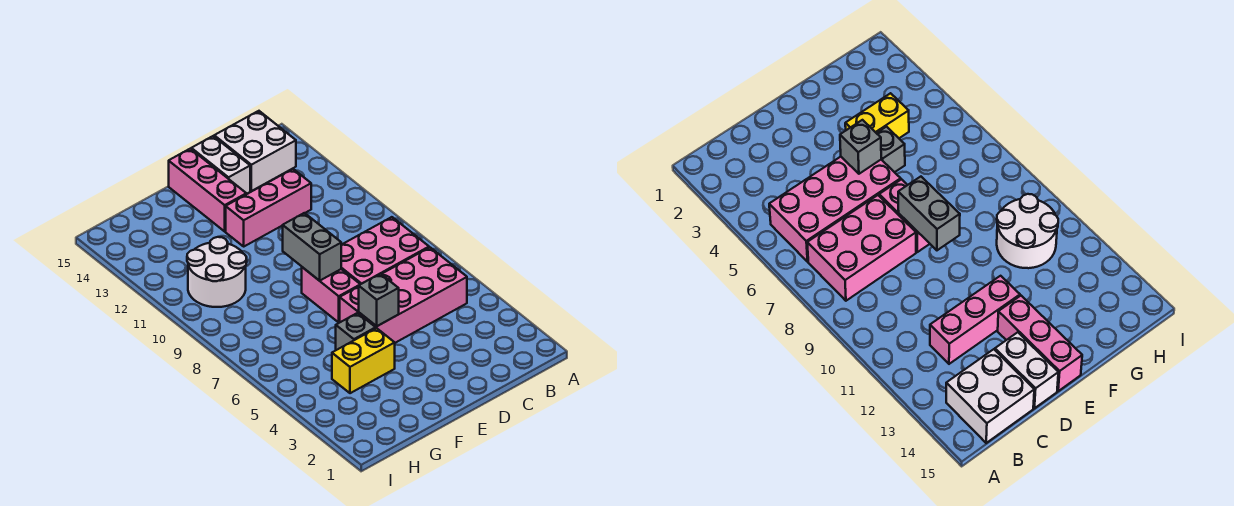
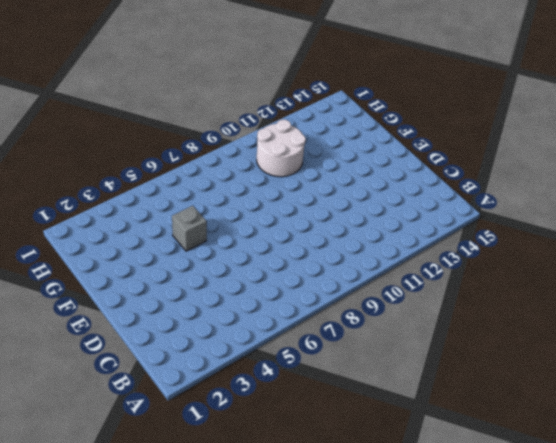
none -> pink brick B5:E6 level 1
none -> pink brick B7:D8 level 1
none -> white brick B14:C15 level 1

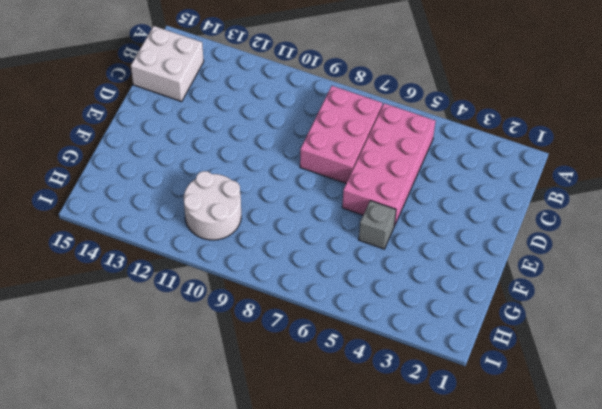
none -> pink brick C12:E12 level 1
none -> white brick D14:D15 level 1
none -> pink brick E7:E8 level 1

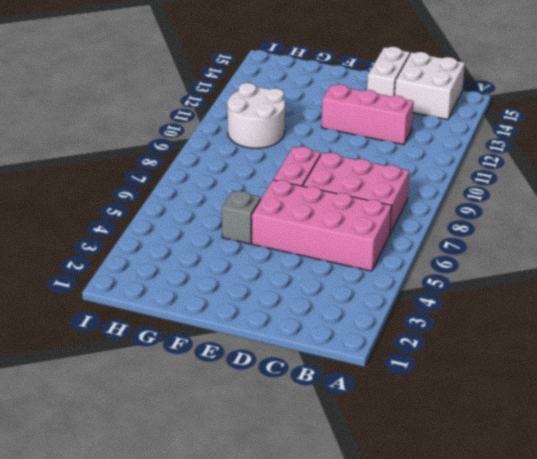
none -> pink brick E13:E15 level 1
none -> yellow brick F4:G4 level 1
none -> grey brick E5 level 2

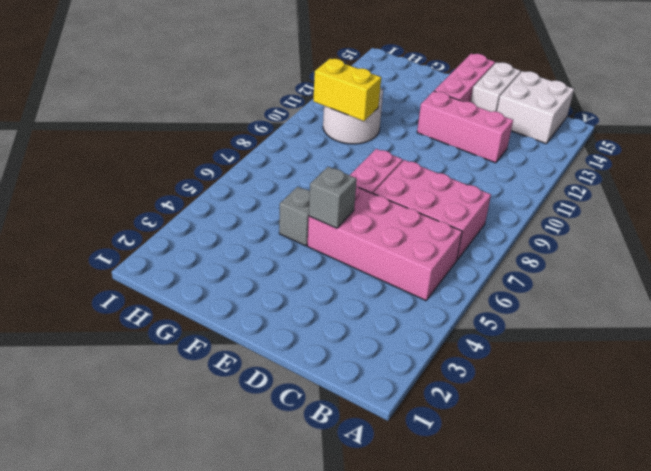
yellow brick G10:H10 level 2 -> yellow brick F4:G4 level 1
none -> grey brick E8:E9 level 2

